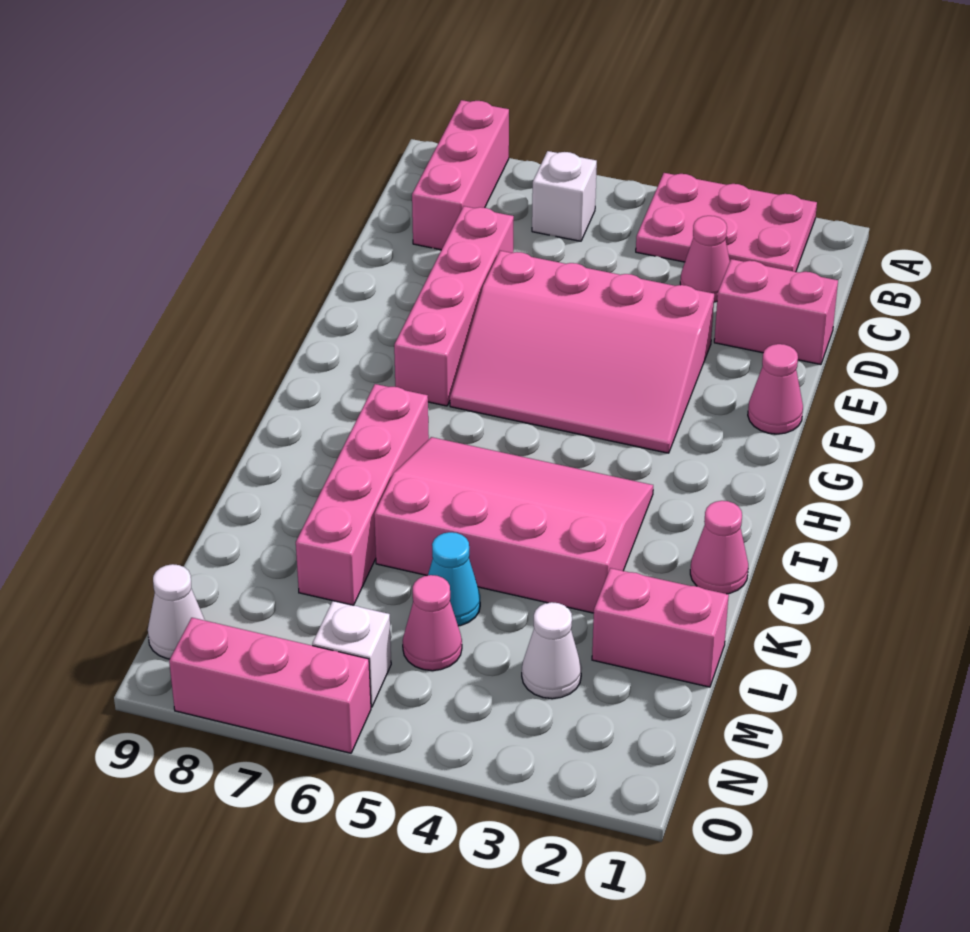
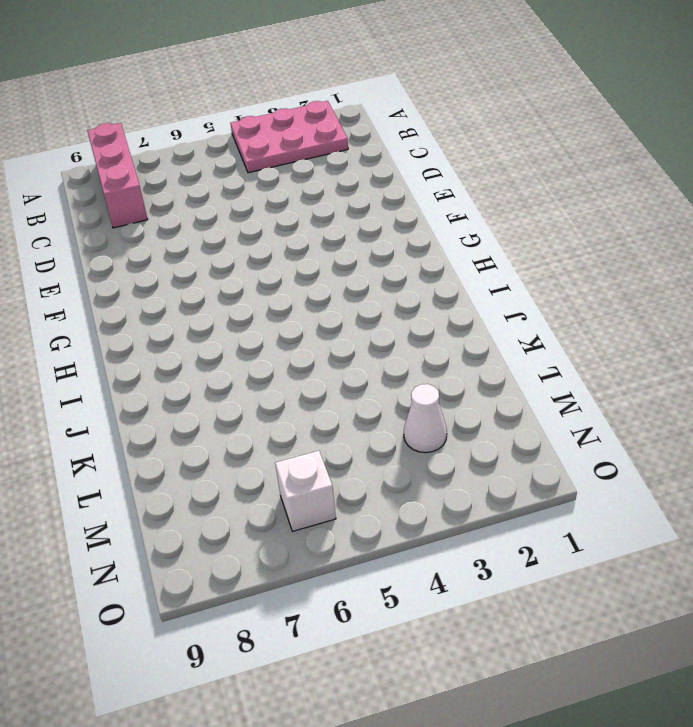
none -> white brick B6 level 1
none -> pink cone C3 level 1
none -> pink brick D1:D2 level 1

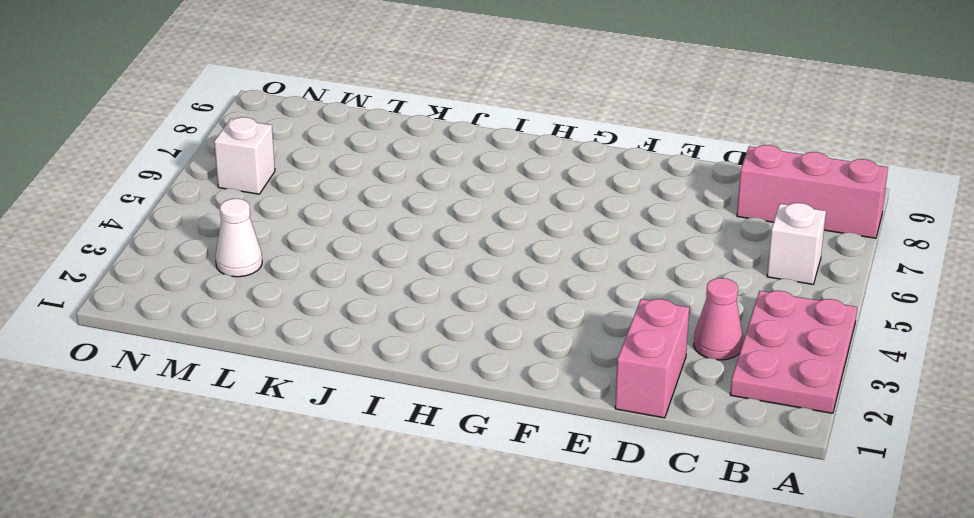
none -> pink brick D7:G7 level 1
none -> pink slope E3:G6 level 1 top E
none -> pink cone F1 level 1

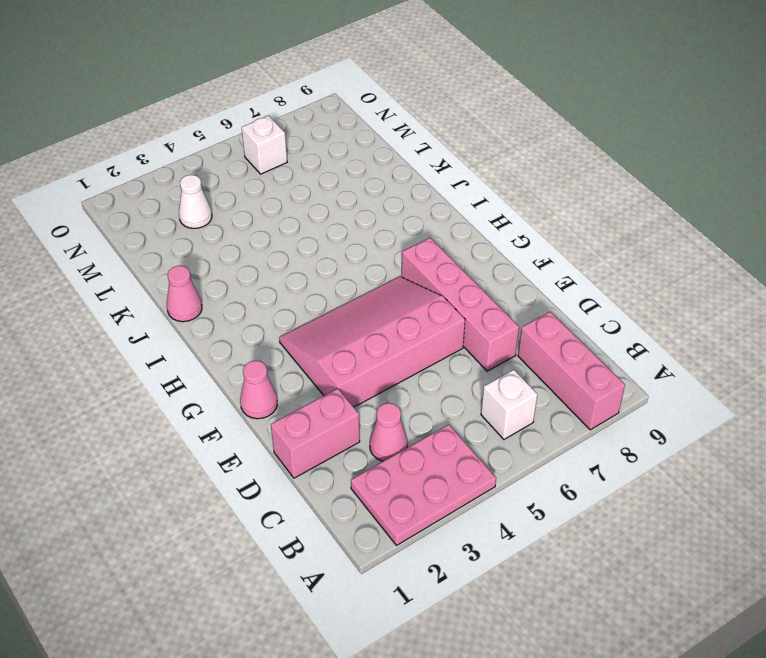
none -> pink slope I3:K6 level 1 top K
none -> pink brick I7:L7 level 1
none -> pink brick L1:L2 level 1

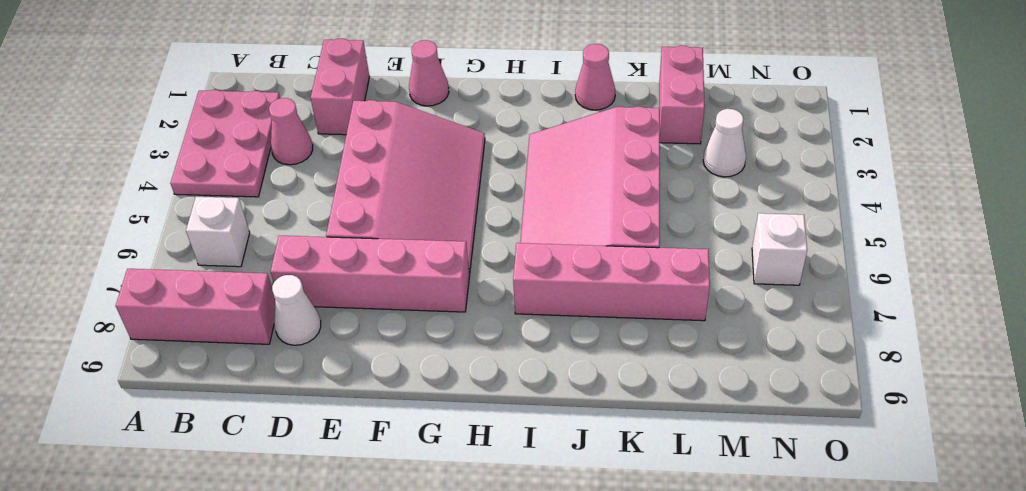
white cone D8 level 1 -> white cone N9 level 1
none -> cyan cone L5 level 1
none -> pink cone M5 level 1
none -> pink brick O6:O8 level 1

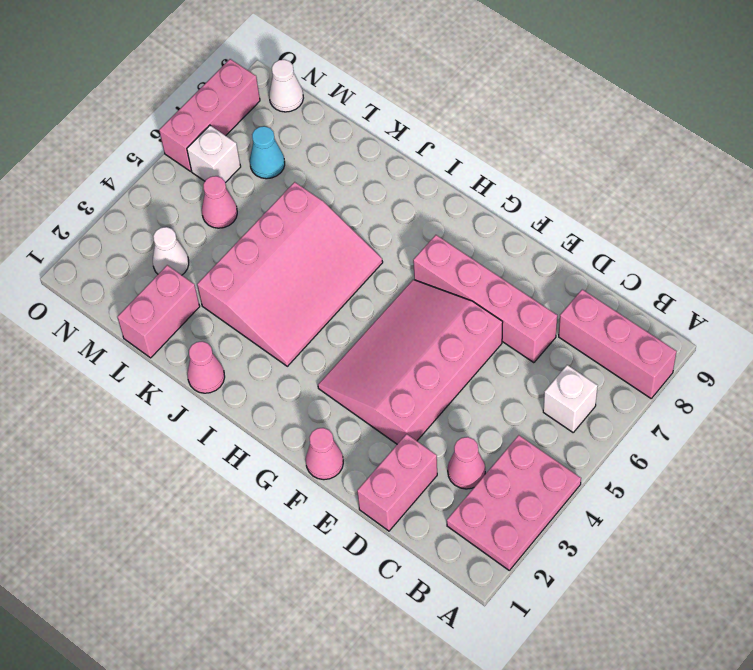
cyan cone M7 level 1 -> cyan cone L5 level 1
none -> pink brick I7:L7 level 1

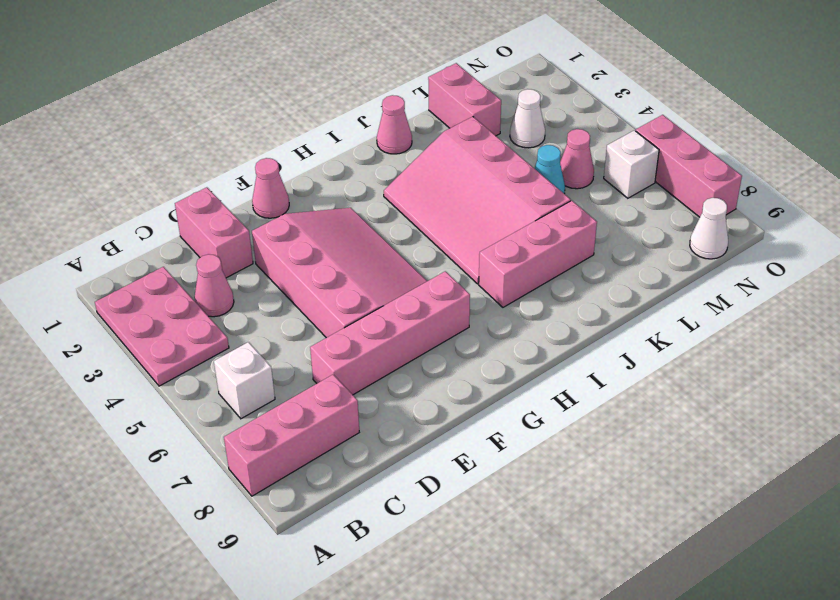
pink brick I7:K7 level 1 -> pink brick I7:L7 level 1

